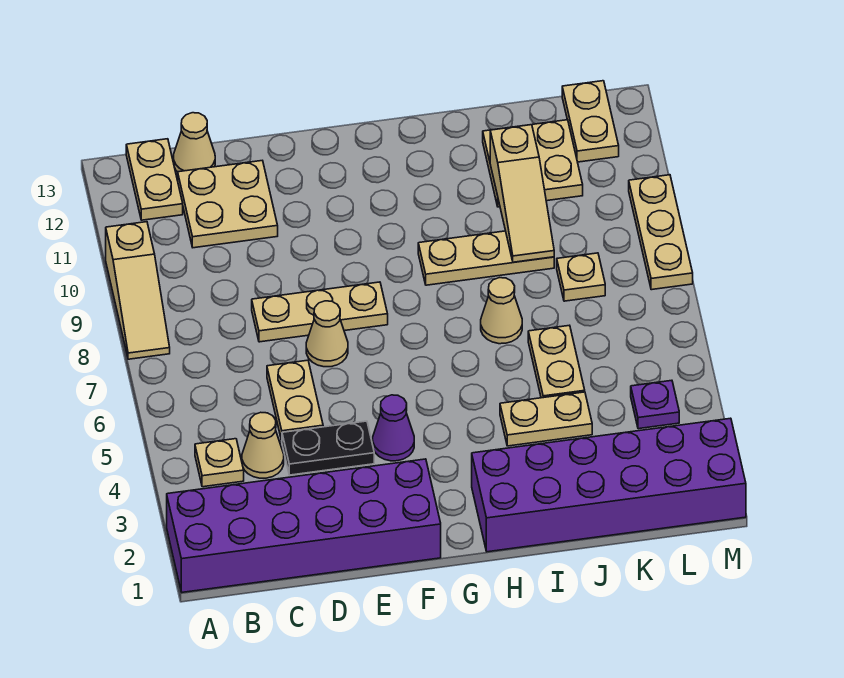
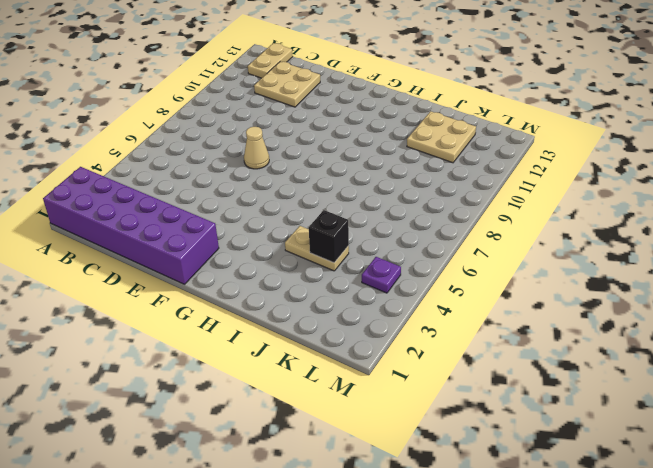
black brick J4 level 2 -> none
none -> tan slope A8:A10 level 1 top 10
none -> tan plate B4 level 1
none -> tan cone C4 level 1

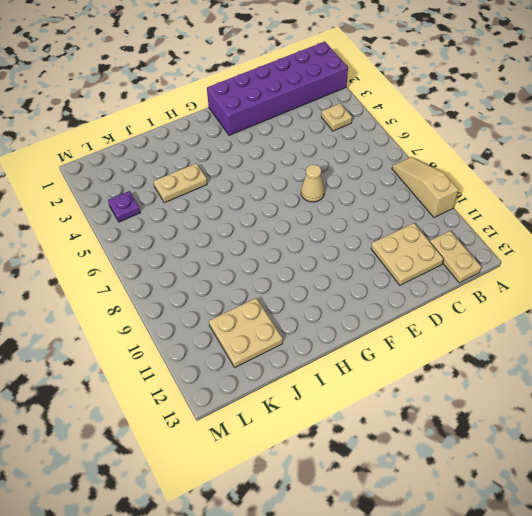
none -> tan cone C4 level 1
none -> tan cone C13 level 1
none -> black plate D4:E4 level 1

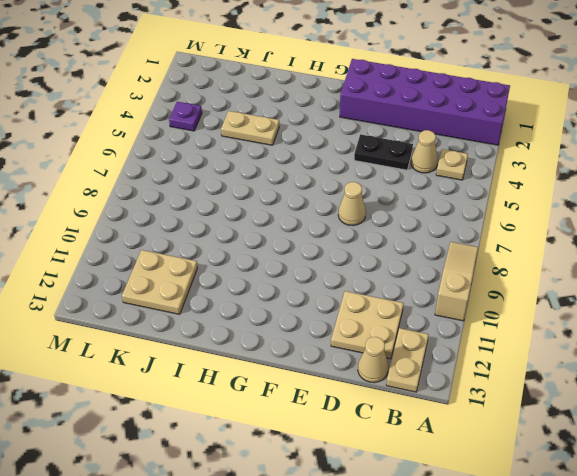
none -> tan plate D5:D6 level 1
none -> tan plate D8:F8 level 1
none -> purple cone F4 level 1

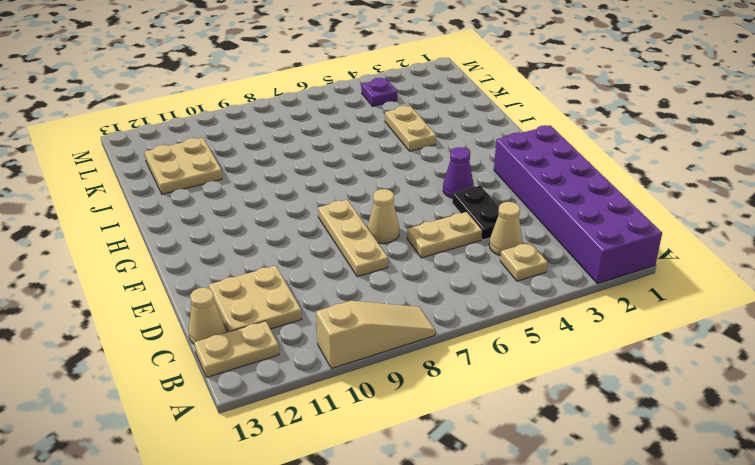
none -> purple brick H1:M2 level 1
none -> tan plate H9:J9 level 1
none -> tan cone I7 level 1

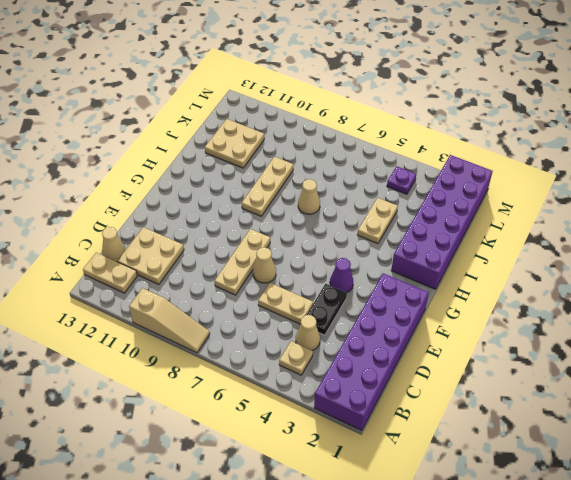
none -> tan plate J5:J6 level 1
none -> tan plate K8 level 1
none -> tan plate L12:L13 level 1

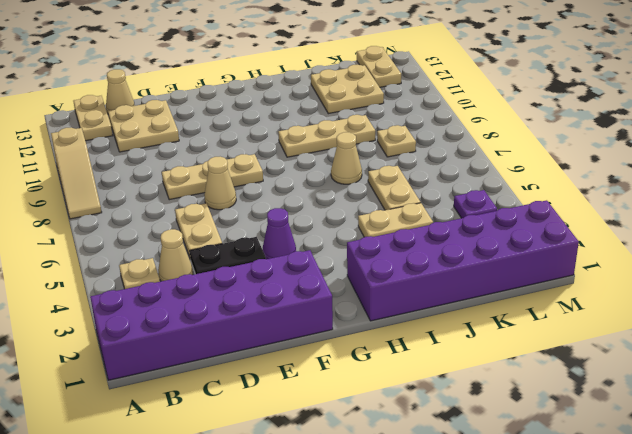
none -> tan plate M8:M10 level 1
none -> tan slope J9:J11 level 2 top 11

